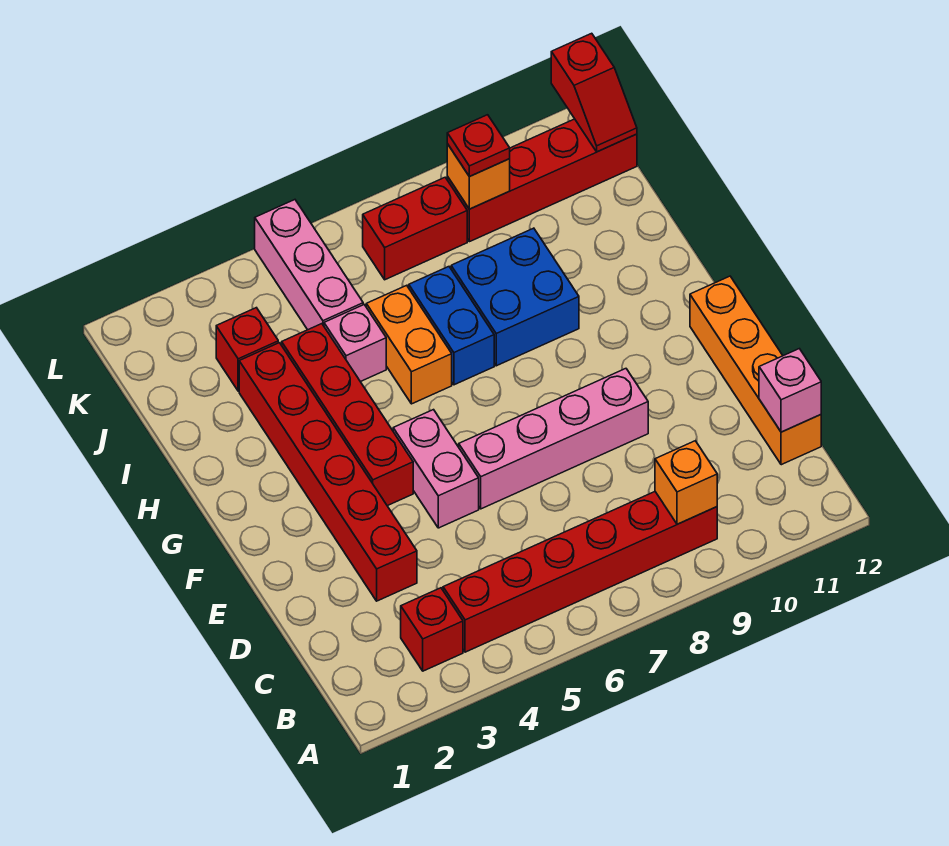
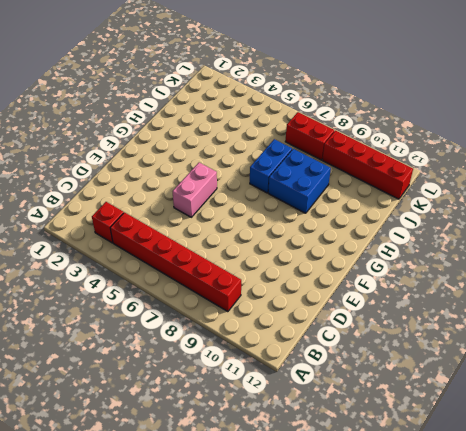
none -> orange brick C12:F12 level 1
none -> red brick D3:I3 level 1
none -> pink brick E6:E9 level 1

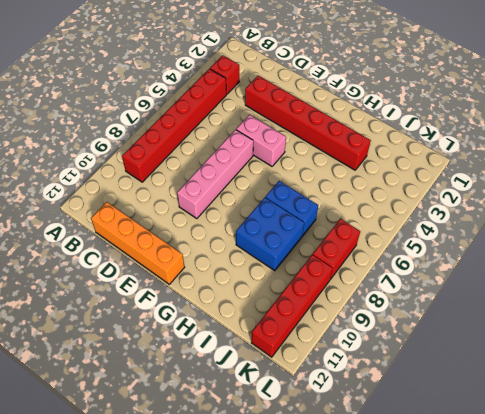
none -> red brick F4:I4 level 1
none -> orange brick H6:I6 level 1
none -> pink brick I5 level 1

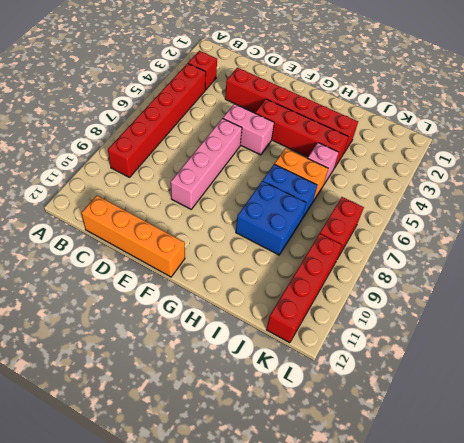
none -> red brick J3 level 1
none -> pink brick J5:L5 level 1
none -> orange brick B9 level 2

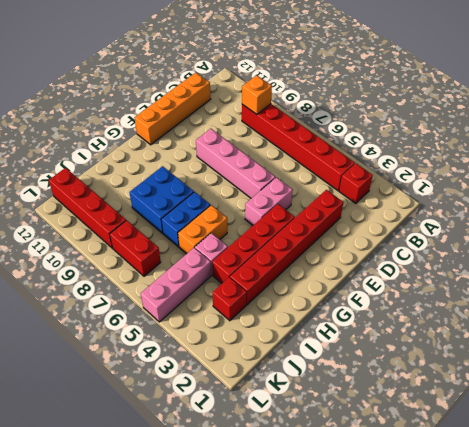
none -> pink brick C12 level 2
none -> orange brick K9 level 2
none -> red slope K12:L12 level 2 top L

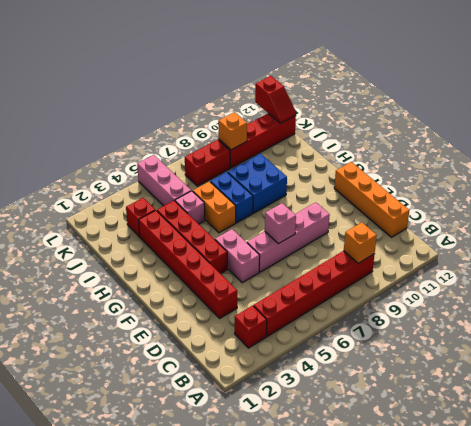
pink brick E7 level 2 -> pink brick C12 level 2
none -> red plate K9 level 3

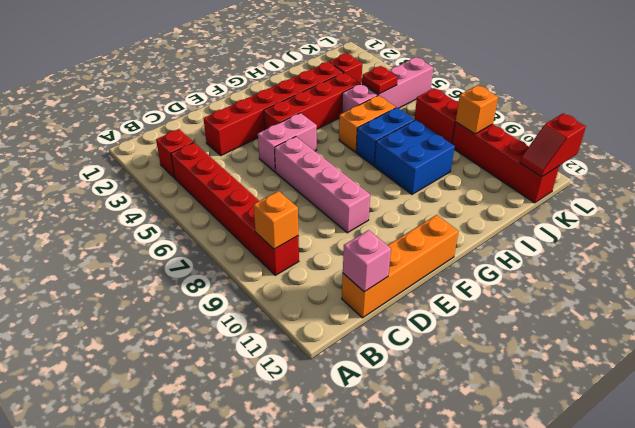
red plate J5 level 2 -> red plate K9 level 3

